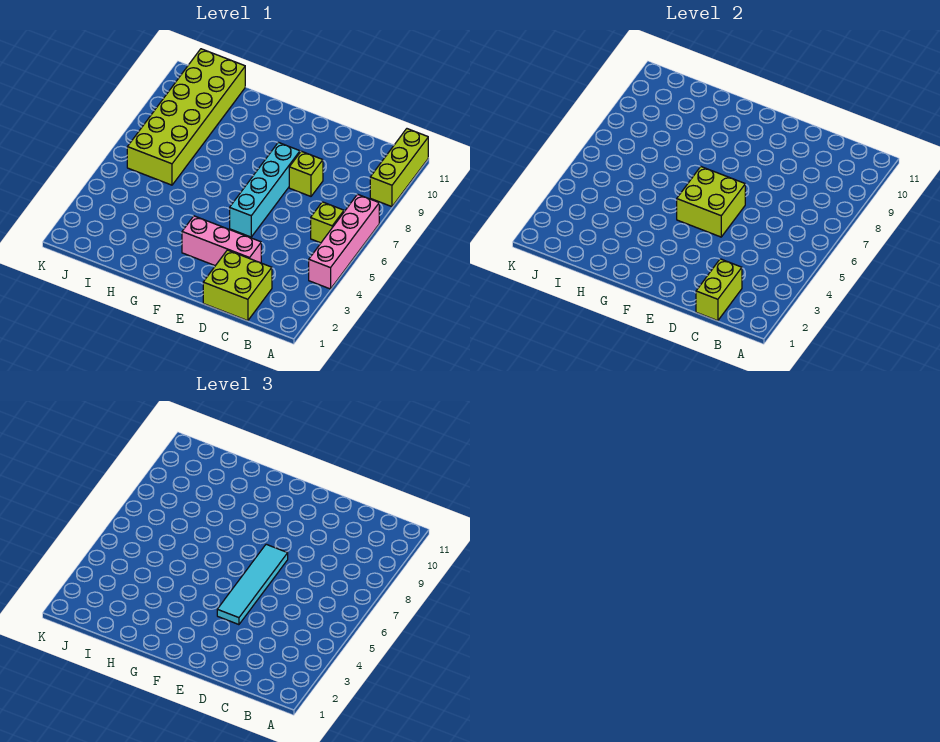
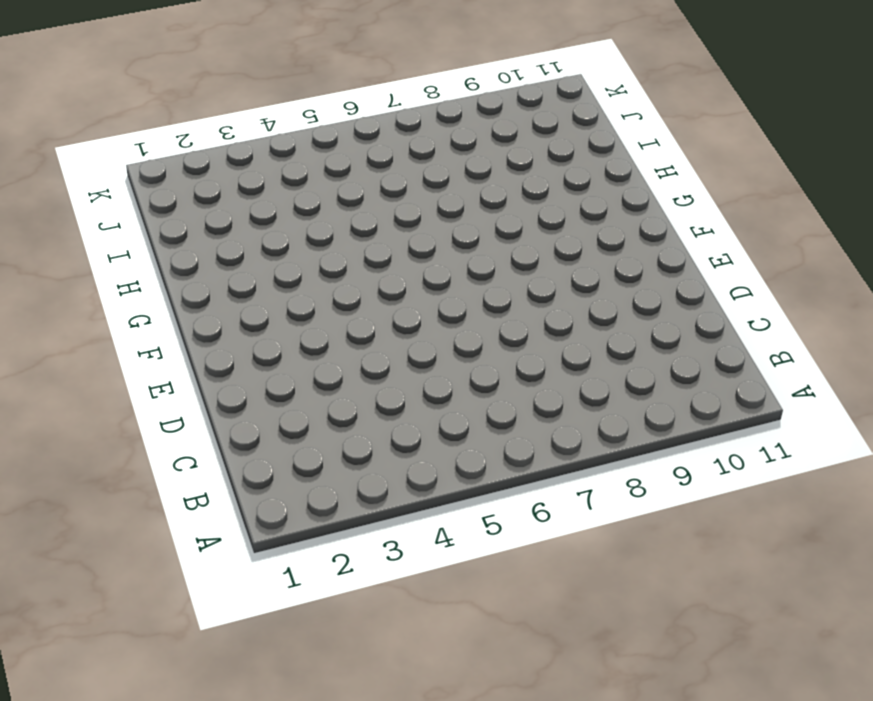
none -> pink brick A4:A7 level 1
none -> lime brick A9:A11 level 1

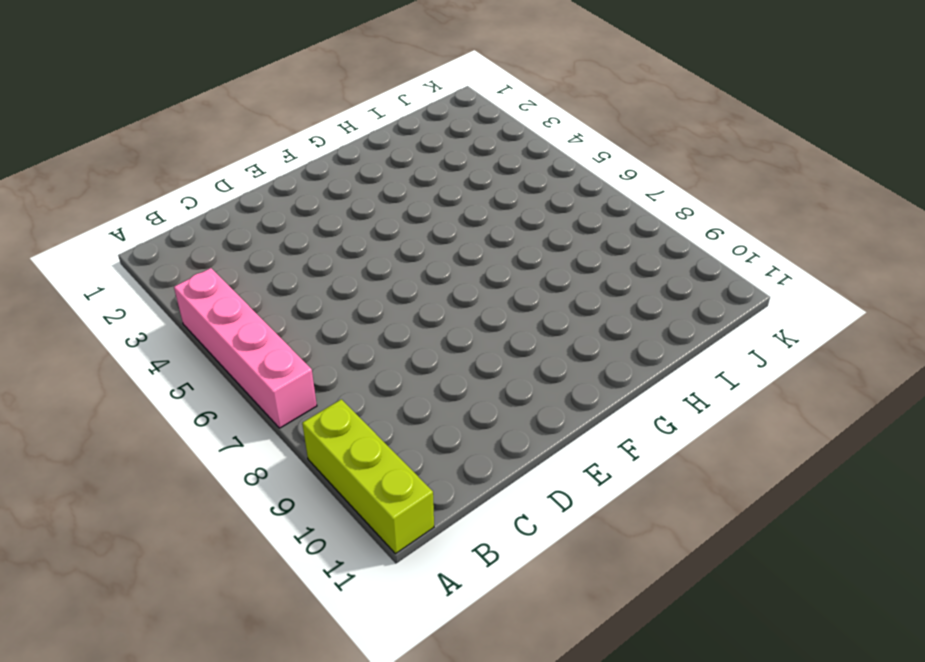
none -> lime brick B6 level 1
none -> lime brick C1:D2 level 1

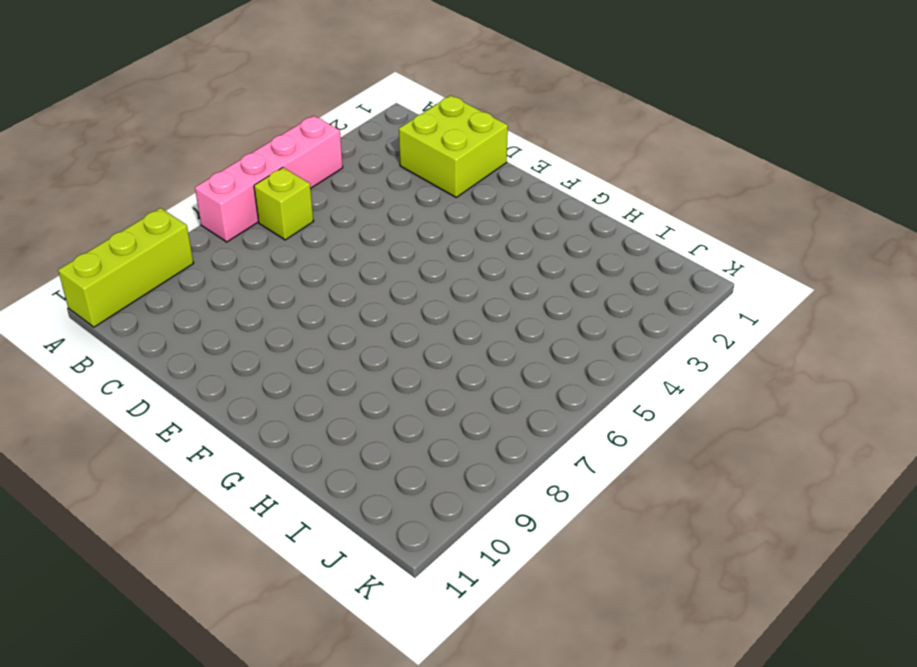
none -> pink brick D3:F3 level 1
none -> lime brick D8 level 1

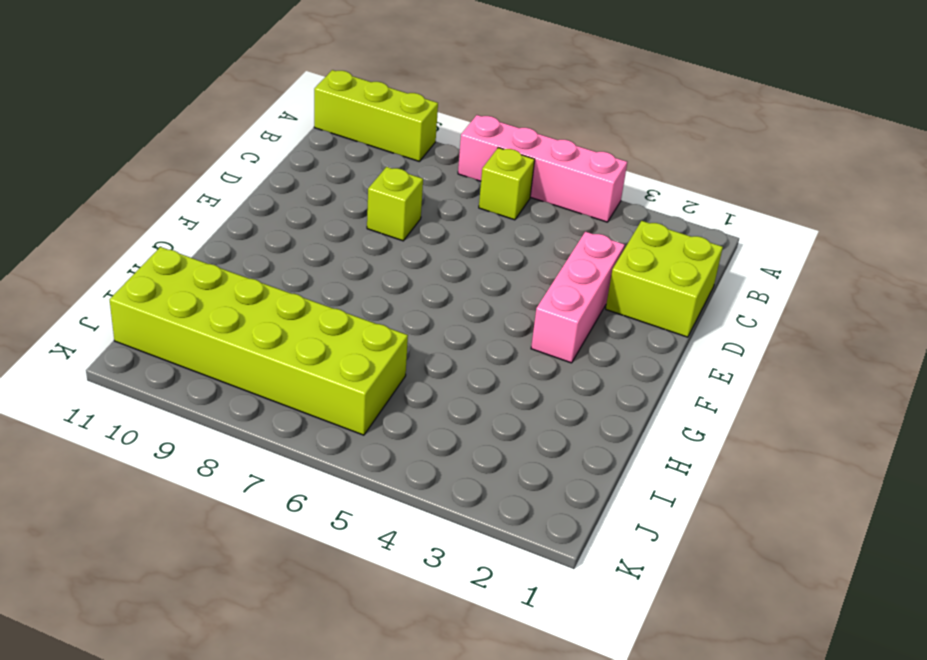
none -> cyan brick E5:E8 level 1
none -> lime brick C1:C2 level 2

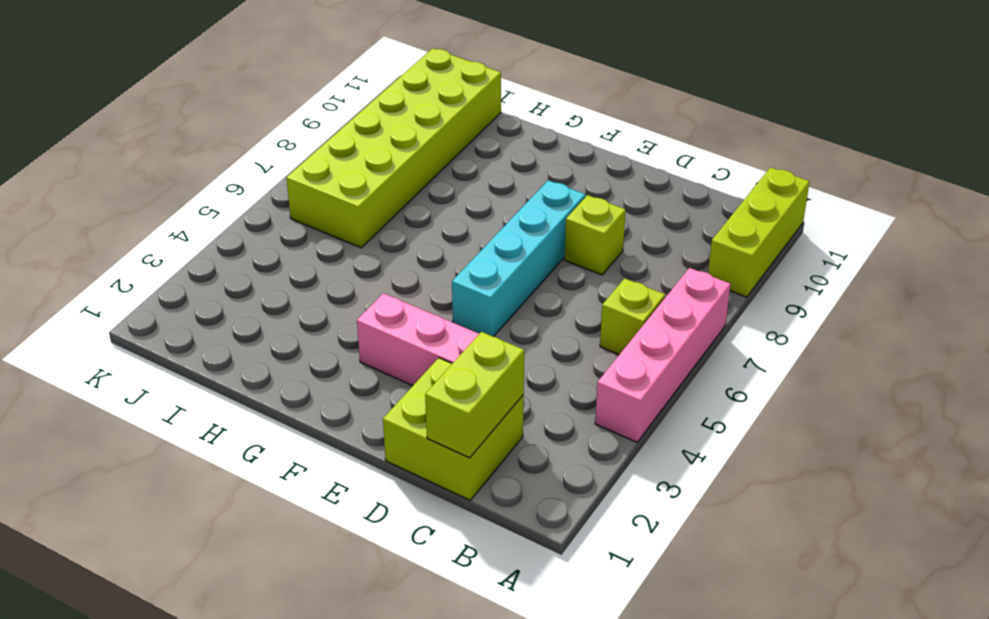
none -> lime brick E5:F6 level 2
none -> cyan tile E4:E7 level 3

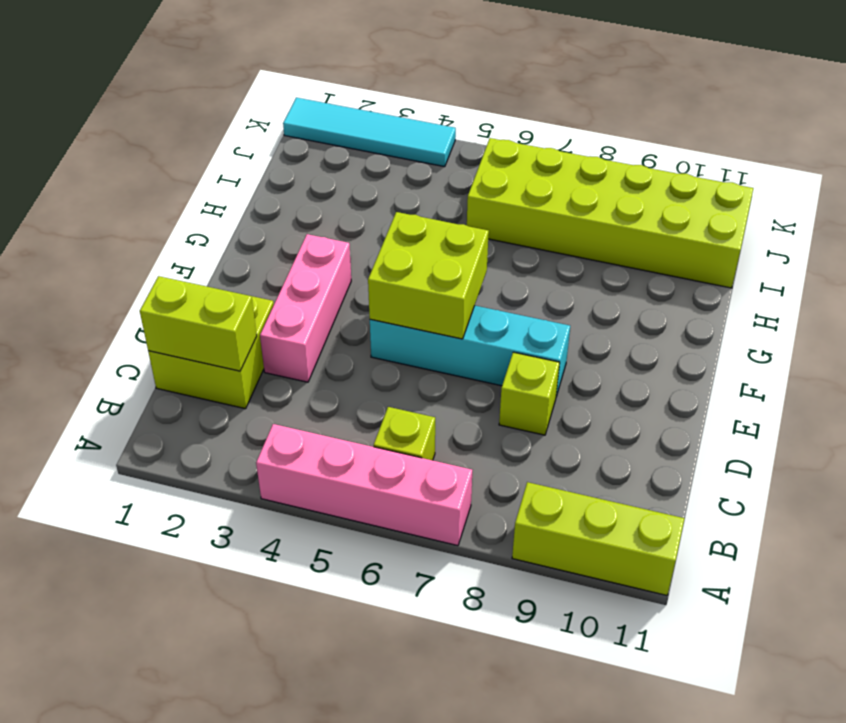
cyan tile K1:K4 level 1 -> cyan tile E4:E7 level 3

